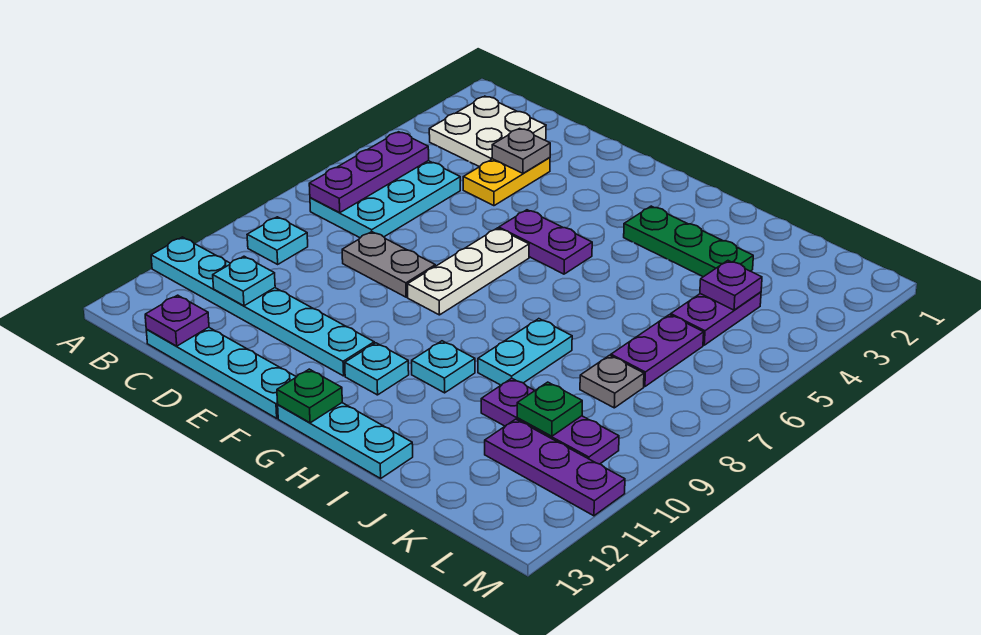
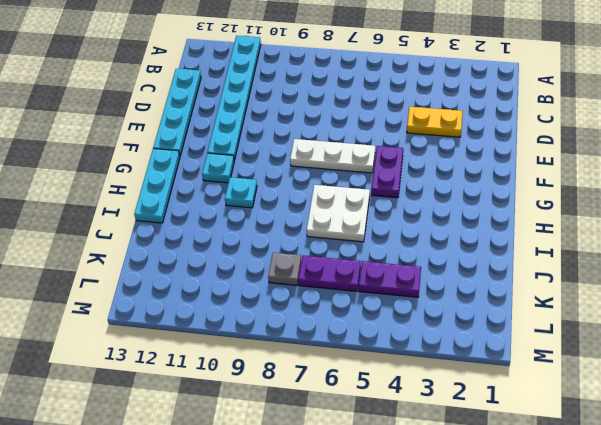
white plate H6:I7 level 1 -> white plate B2:C3 level 1
none -> cyan plate B5:C7 level 1
none -> cyan plate B9 level 1
none -> grey plate D8:E8 level 1

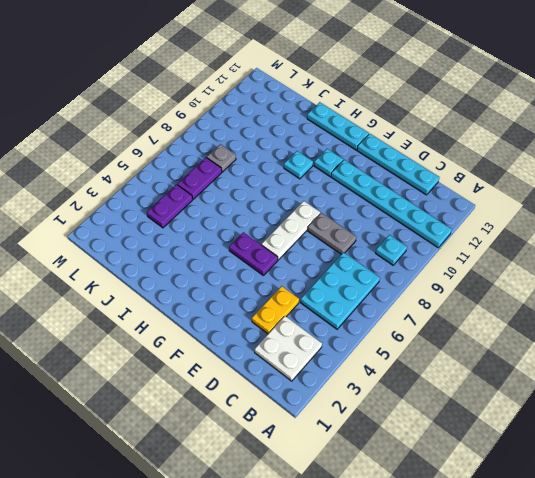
none -> green plate H3:J3 level 1
none -> cyan plate I8:I9 level 1
none -> purple plate J10:L10 level 1

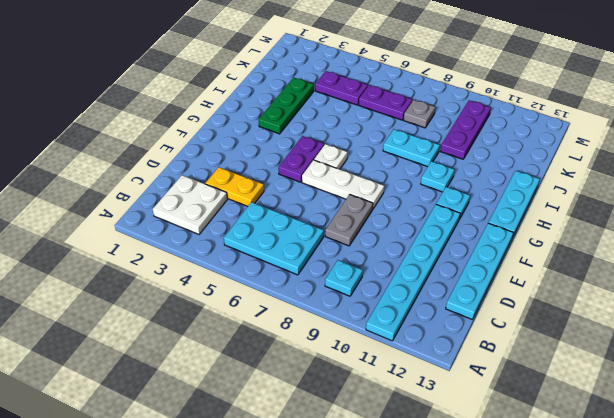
white plate G6 level 1 -> none
none -> purple plate K11:M11 level 1
none -> purple plate B5:B7 level 2
none -> cyan plate C11 level 2

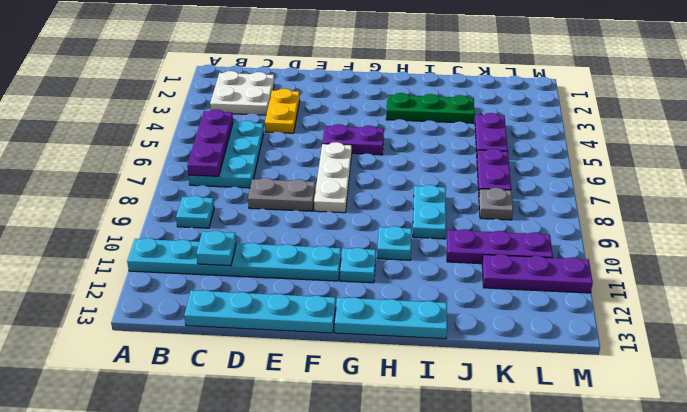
none -> purple plate C13 level 2
none -> grey plate D3 level 2
none -> green plate G13 level 2

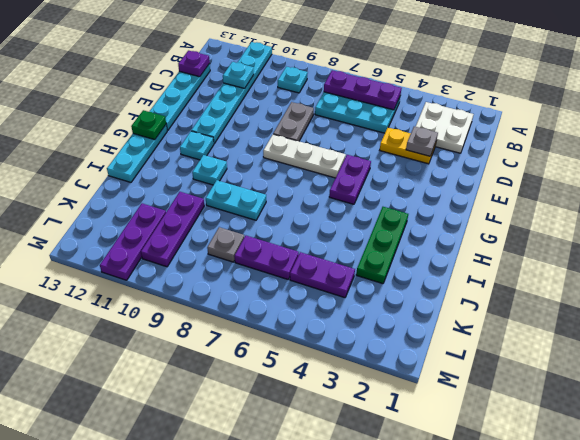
none -> purple plate K4 level 2
none -> green plate K10 level 2

